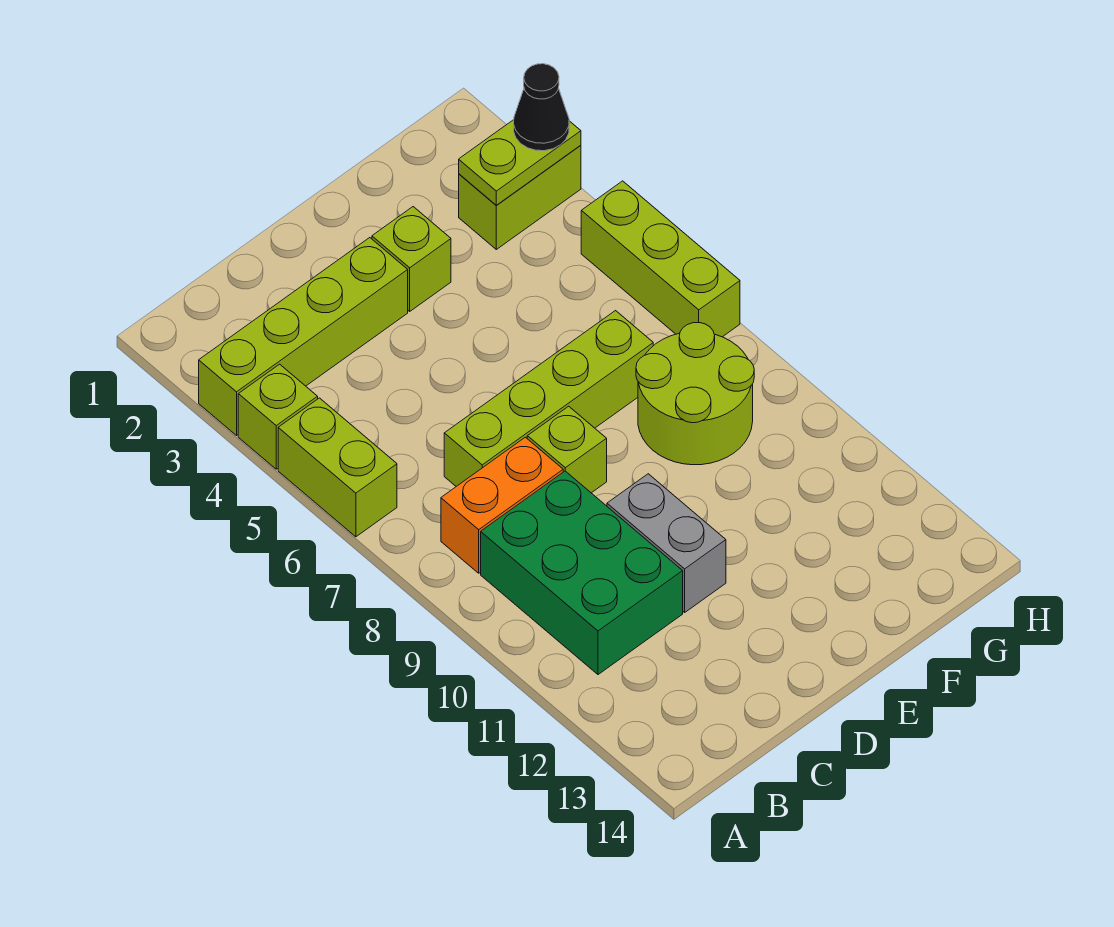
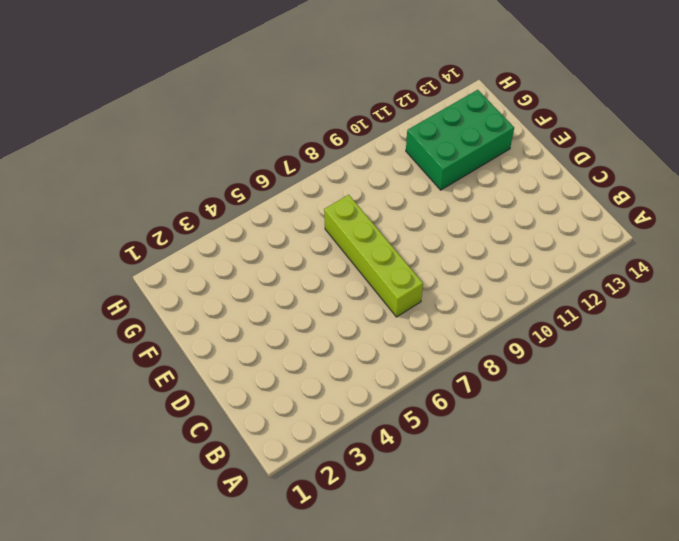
green brick F11:G13 level 1 -> green brick B9:C11 level 1
none -> lime brick A3:D3 level 1
none -> lime brick A4 level 1
none -> lime brick A5:A6 level 1

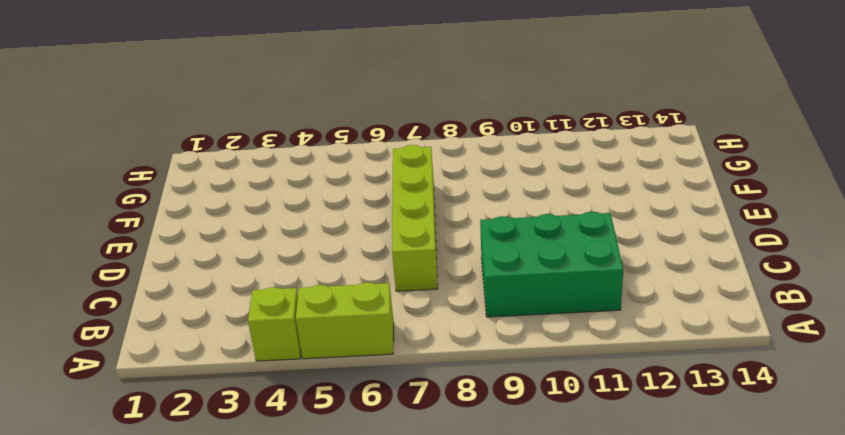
none -> lime brick A3:D3 level 1
none -> orange brick B8:C8 level 1
none -> lime brick D8 level 1

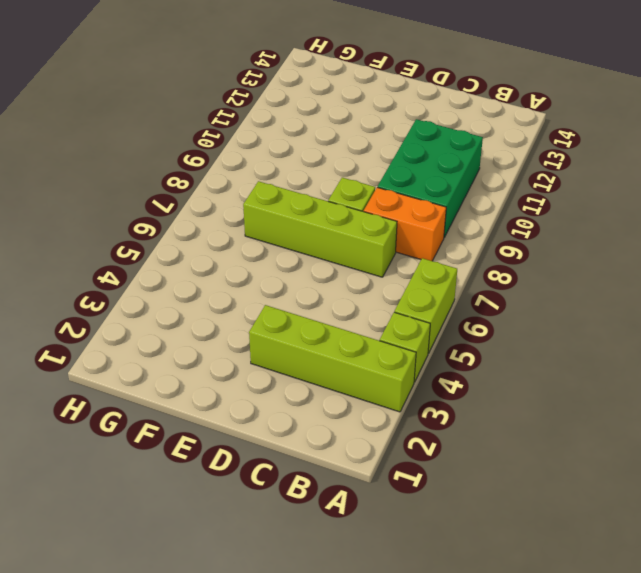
none -> grey brick D10:D11 level 1
none -> lime brick E3 level 1
none -> lime round brick F8:G9 level 1

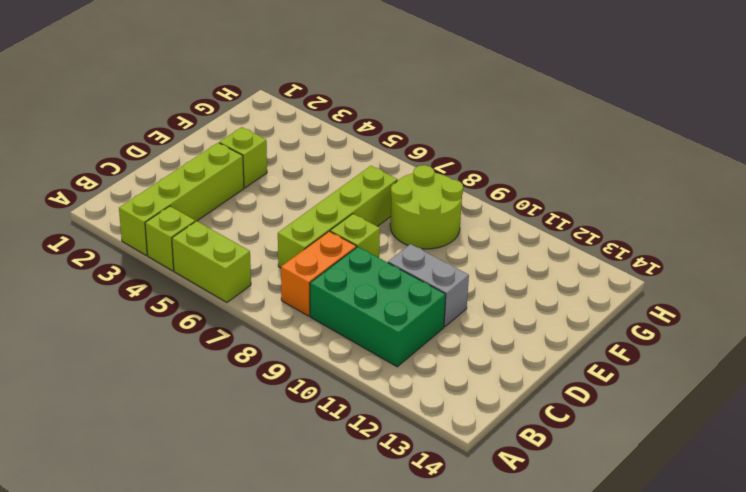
none -> lime brick G3:H3 level 1
none -> lime brick H5:H7 level 1
none -> lime plate G3:H3 level 2

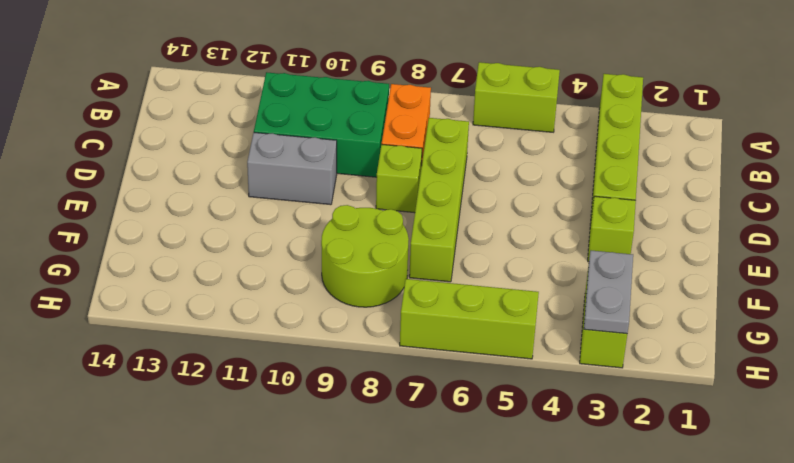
grey plate G3:H3 level 2 -> lime plate G3:H3 level 2
none -> lime brick A4 level 1
none -> black cone H3 level 3

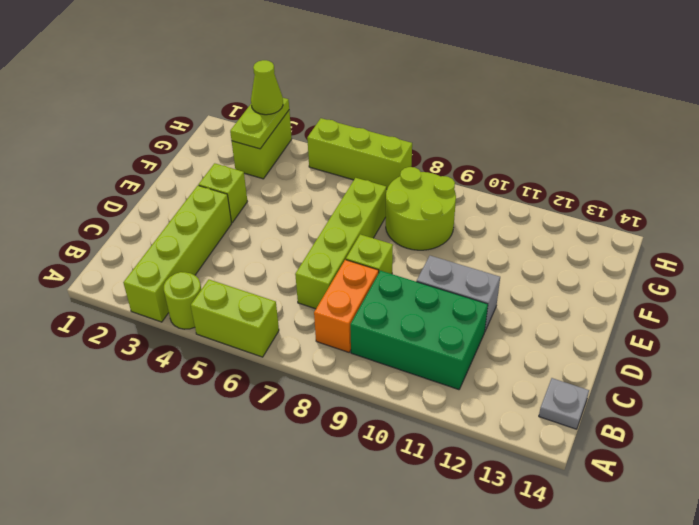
lime round brick A4 level 1 -> lime brick A4 level 1
grey plate B14 level 1 -> none
lime cone H3 level 3 -> black cone H3 level 3

